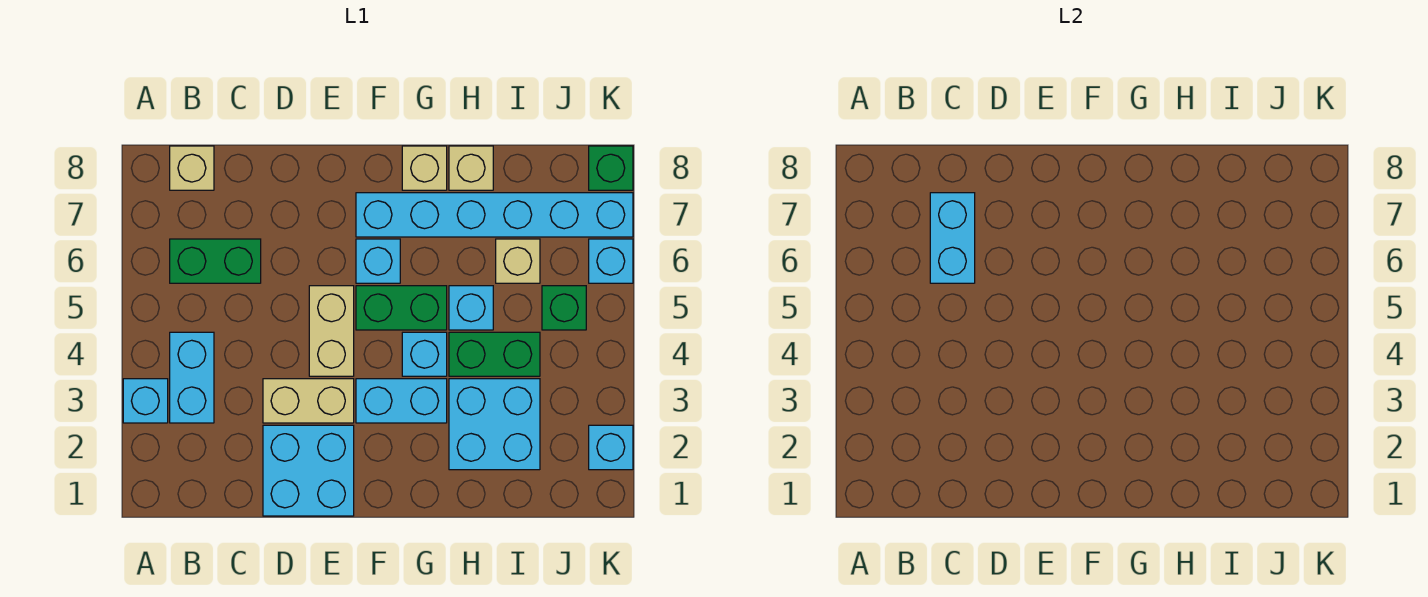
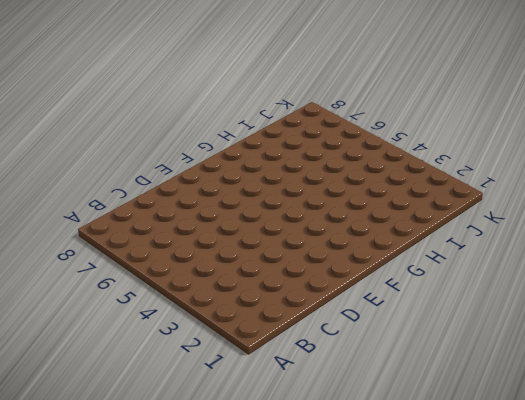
none -> cyan brick A3 level 1
none -> cyan brick B3:B4 level 1
none -> green brick B6:C6 level 1

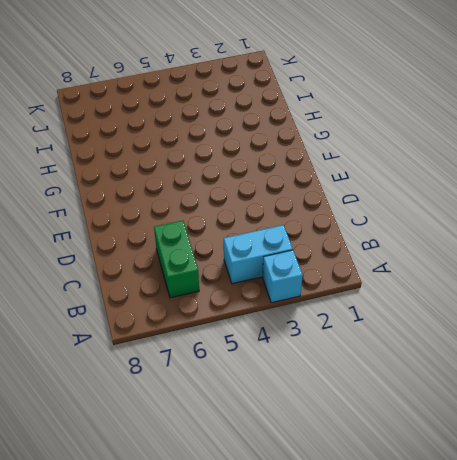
none -> tan brick B8 level 1
none -> cyan brick D1:E2 level 1
none -> tan brick D3:E3 level 1

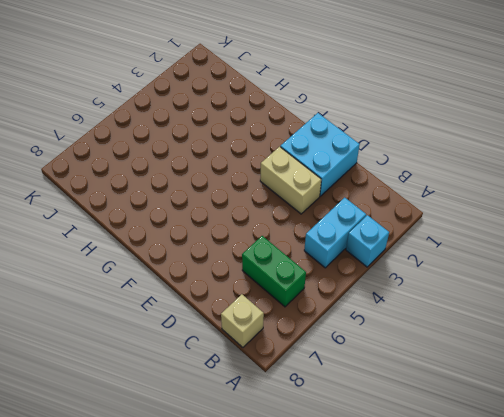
none -> tan brick E4:E5 level 1
none -> cyan brick F3:G3 level 1
none -> green brick F5:G5 level 1

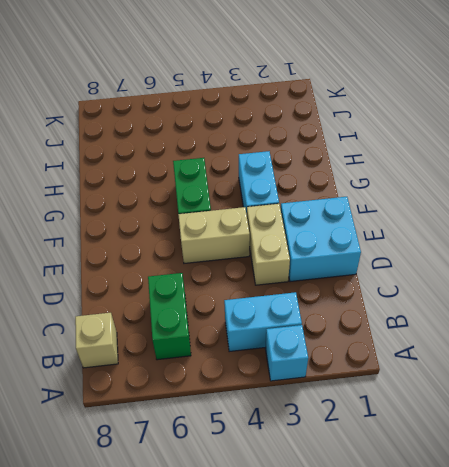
none -> cyan brick F6 level 1
none -> cyan brick F7:K7 level 1
none -> cyan brick G4 level 1

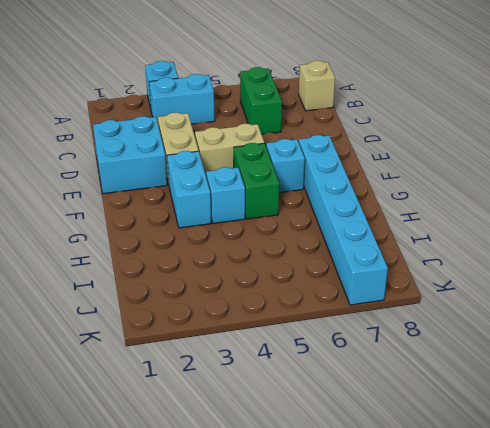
none -> tan brick G8 level 1
none -> cyan brick H2:I3 level 1
none -> green brick H4:I4 level 1

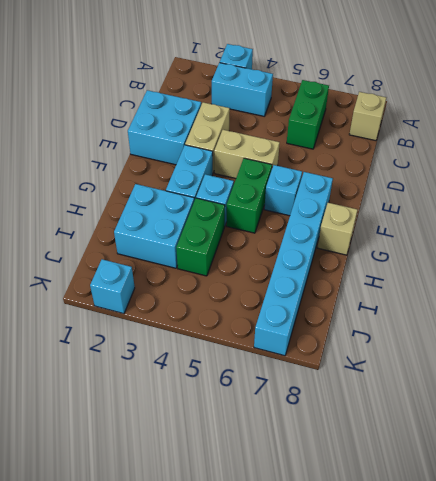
none -> cyan brick H5 level 1
none -> tan brick H8 level 1
none -> tan brick I6 level 1

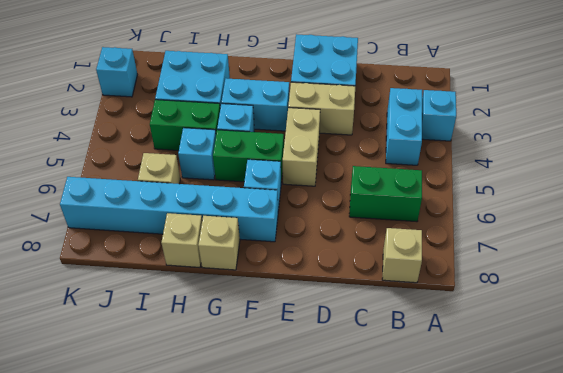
none -> green brick J5 level 1
none -> cyan brick K6 level 1
none -> green brick K8 level 1

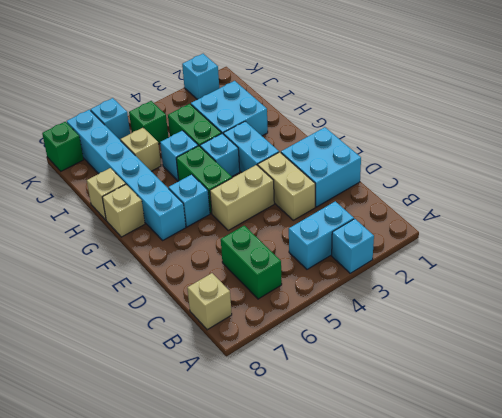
none -> cyan brick C6:C7 level 2

